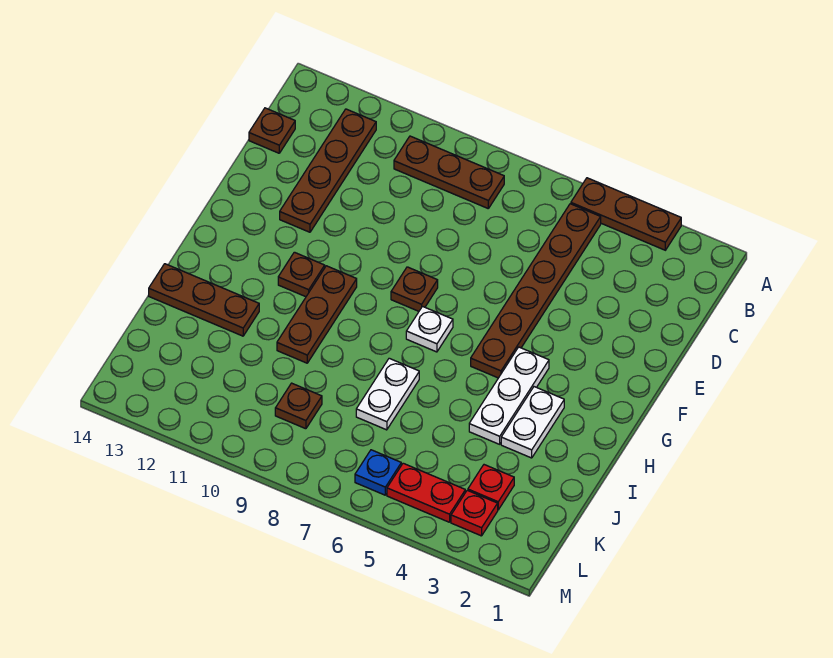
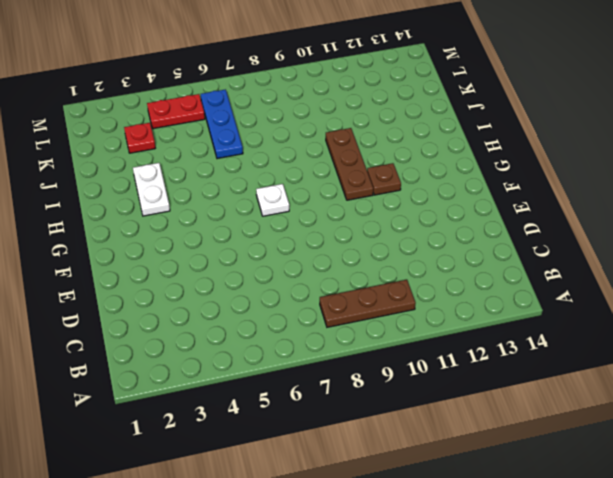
blue plate J6:L6 level 1 -> blue plate L6 level 1
none -> brown plate A3:A5 level 1
none -> brown plate B5:G5 level 1
none -> brown plate B12:E12 level 1

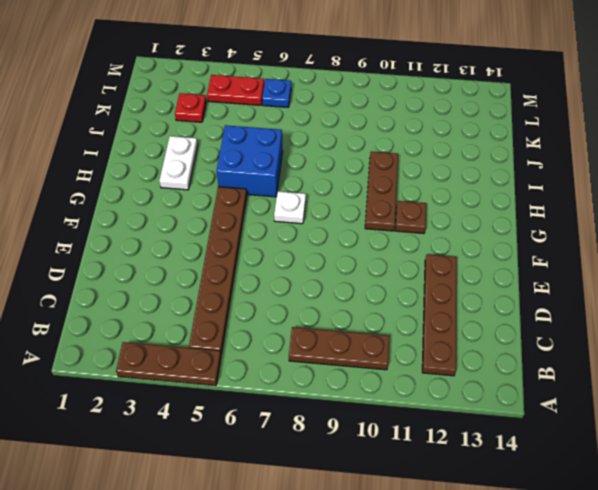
blue brick H5:I6 level 1 -> none
none -> brown plate C14 level 1
none -> brown plate F8 level 1
none -> white plate G4:I4 level 1

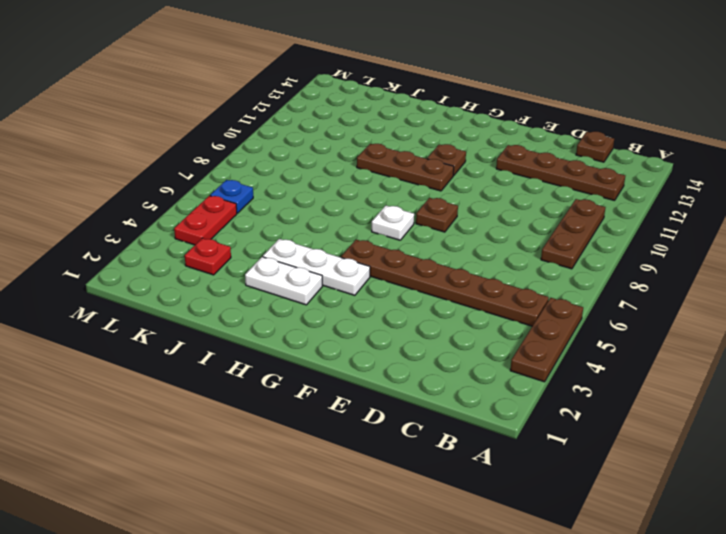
none -> white plate I7:J7 level 1
none -> brown plate I12:I14 level 1
none -> brown plate K9 level 1

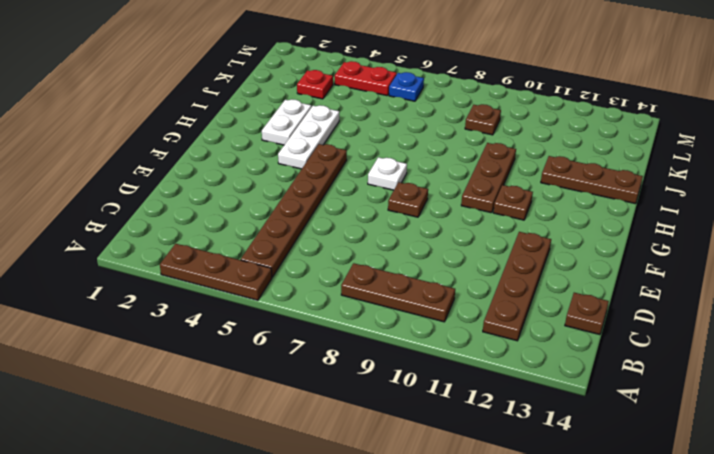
none -> white plate I7:J7 level 1
none -> red plate L3 level 1

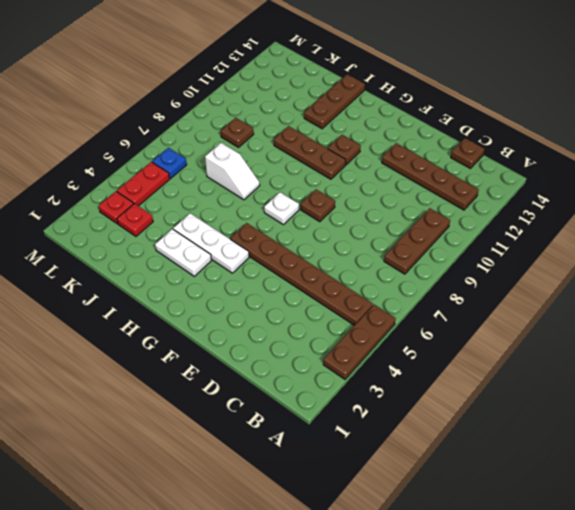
white slope I7:J7 level 1 top J -> white plate I7:J7 level 1

